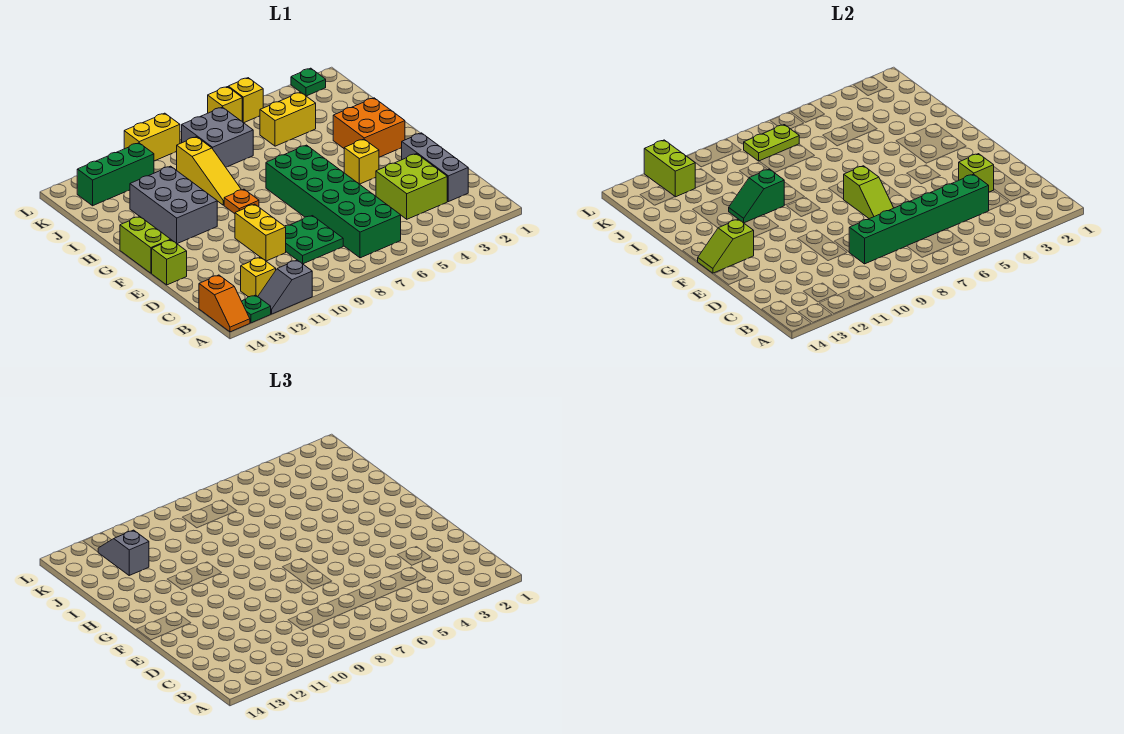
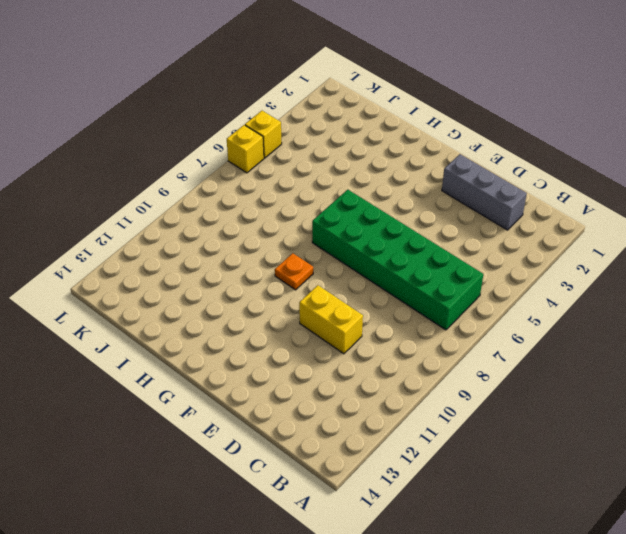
none -> grey slope A11:A12 level 1 top 11
none -> green plate A13 level 1
none -> orange slope A14:B14 level 1 top B
none -> yellow brick B12 level 1

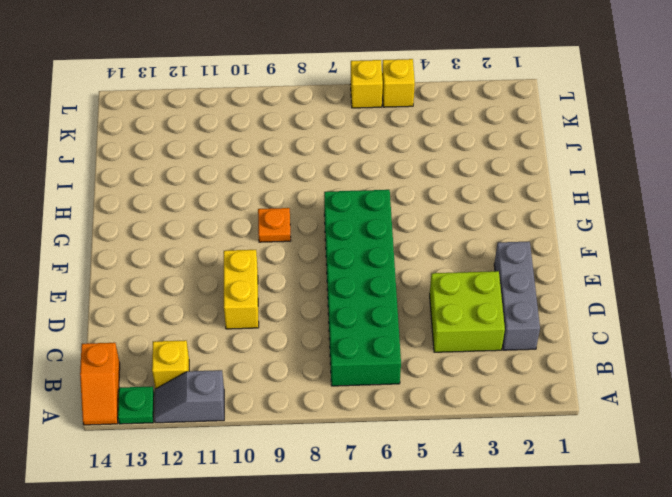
none -> green plate C8:D9 level 1
none -> lime brick E14 level 1
none -> yellow brick F4 level 1
none -> lime brick F14:G14 level 1

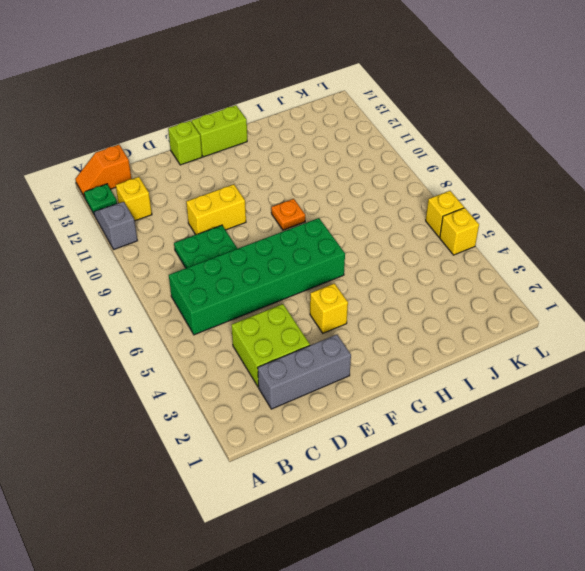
none -> orange brick G2:H3 level 1
none -> grey brick G11:I12 level 1
none -> yellow slope H9:J9 level 1 top J
none -> yellow brick J4:J5 level 1

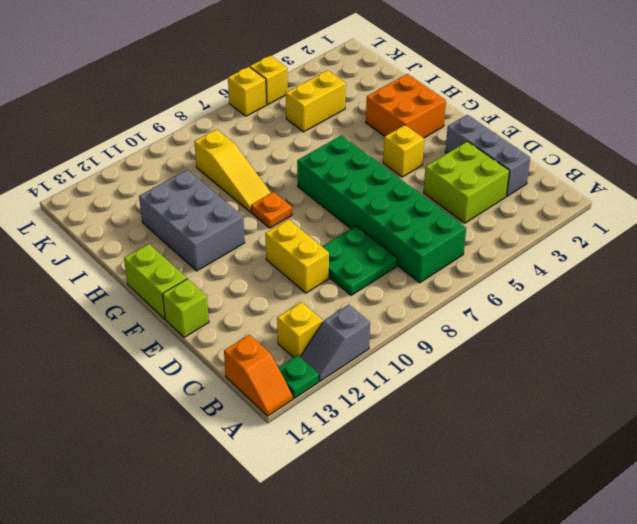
none -> grey brick J7:K8 level 1
none -> green brick K11:K13 level 1
none -> green plate L2 level 1
none -> yellow brick L9:L10 level 1

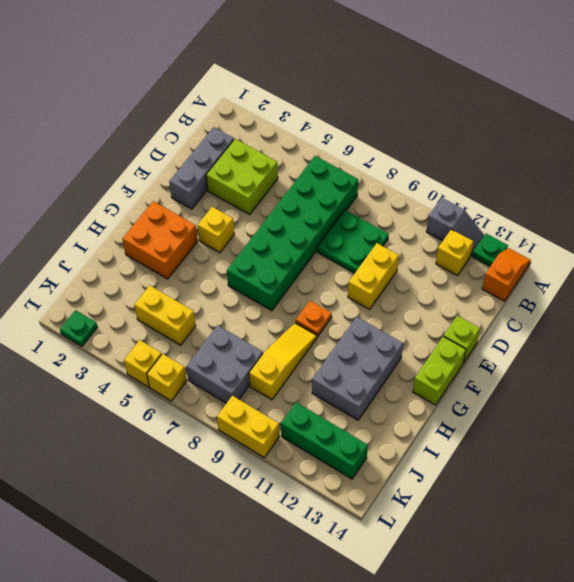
none -> green brick C4:C9 level 2
none -> lime brick D3 level 2
none -> lime slope E7:F7 level 2 top F
none -> lime slope F13:F14 level 2 top 13

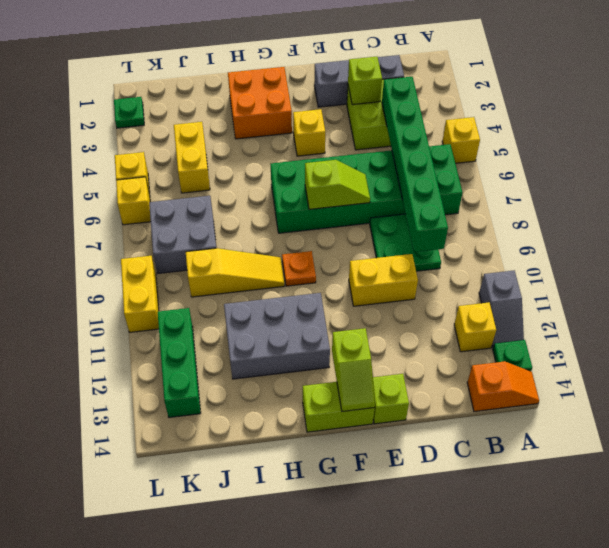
yellow brick A5 level 1 -> none
none -> green slope H10:H11 level 2 top 10
none -> lime plate K7:K8 level 2
none -> lime brick K12:L12 level 2
none -> grey slope J12:K12 level 3 top J

